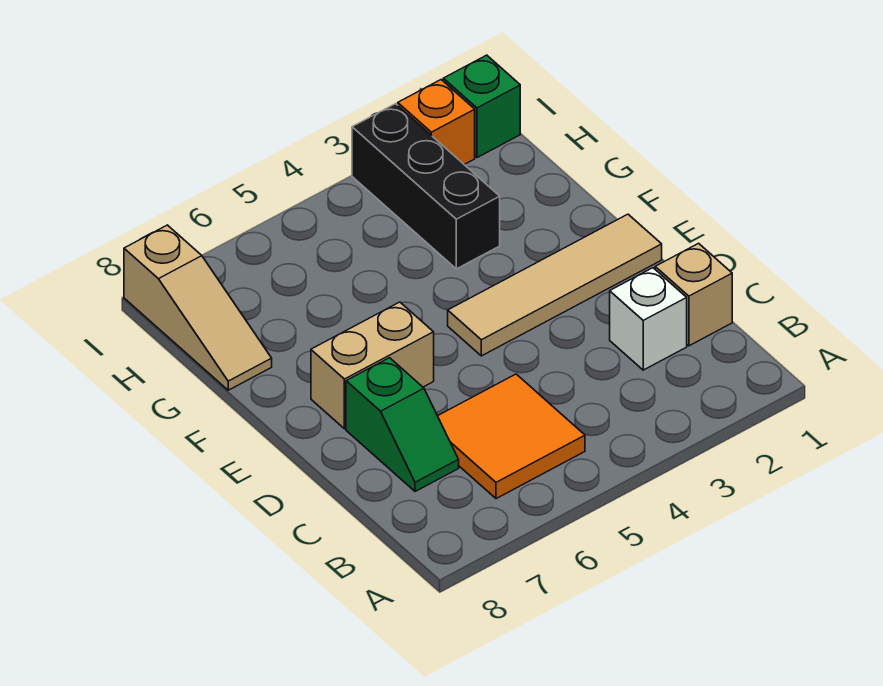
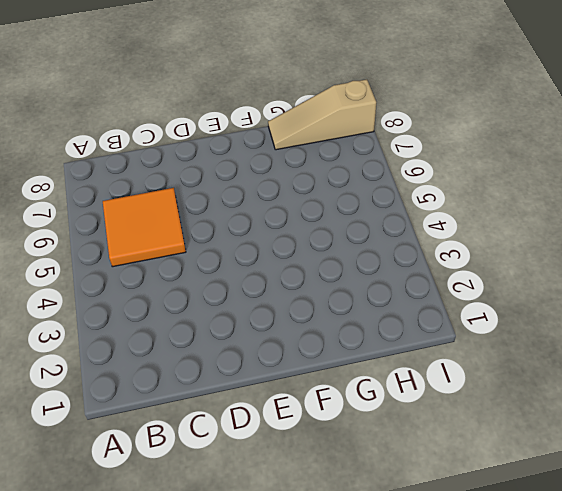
none -> tan brick C1 level 1
none -> white brick C2 level 1

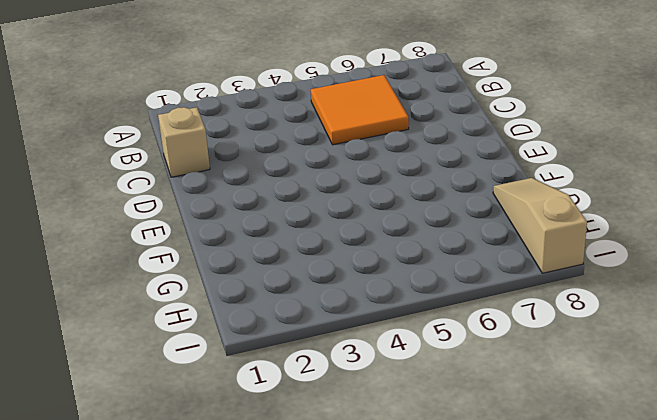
none -> white brick C2 level 1
none -> green slope C7:D7 level 1 top D

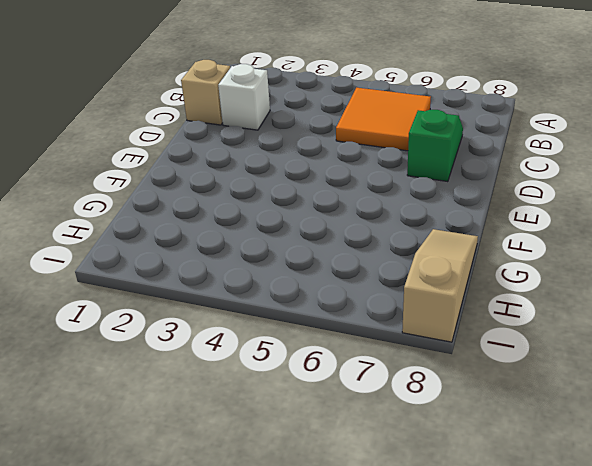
none -> tan tile E1:E4 level 1
none -> tan brick E6:E7 level 1

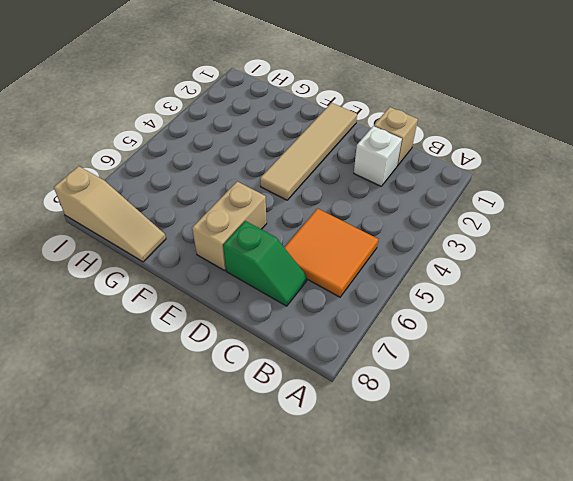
none -> black brick G3:I3 level 1
none -> green brick I1 level 1

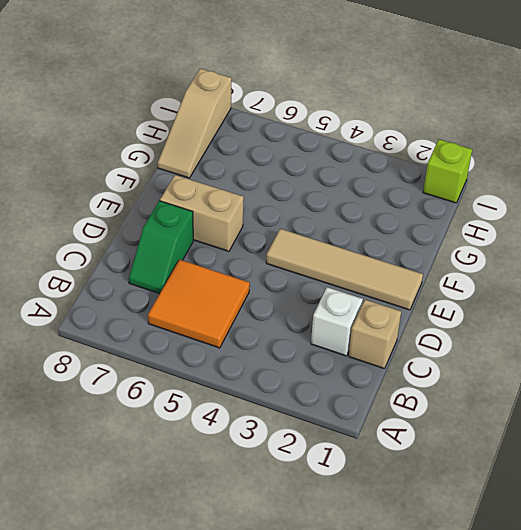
lime brick I1 level 1 -> green brick I1 level 1
none -> black brick G3:I3 level 1
none -> orange brick I2 level 1

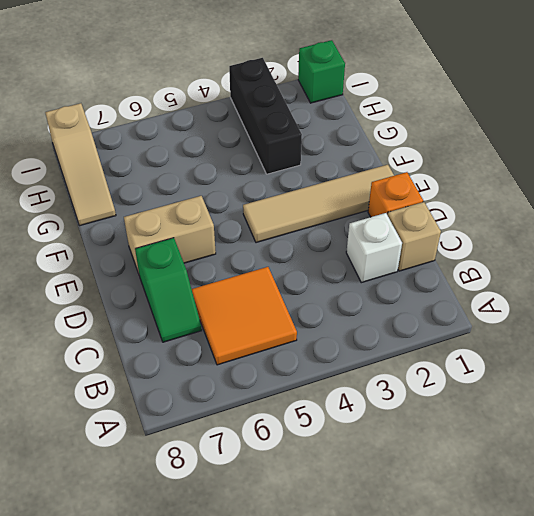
orange brick D1 level 1 -> orange brick I2 level 1

